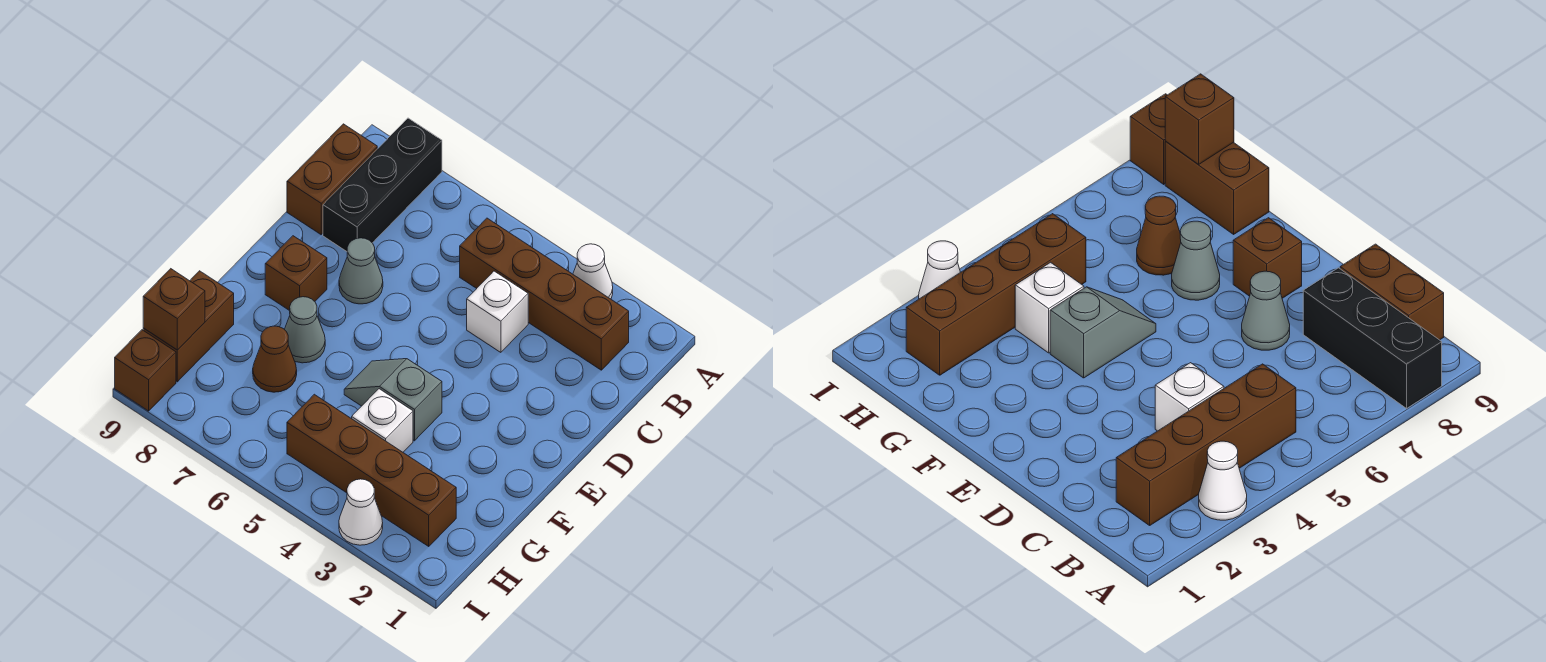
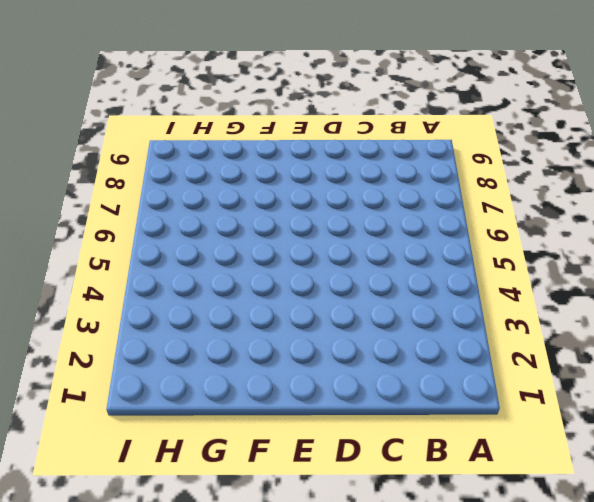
none -> white cone A3 level 1
none -> black brick A8:C8 level 1
none -> brown brick B2:B5 level 1

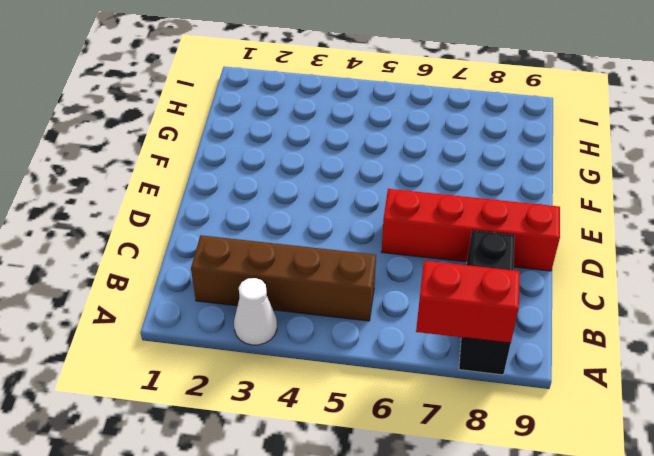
red brick A7:A8 level 2 -> none
red brick D6:D9 level 1 -> grey cone D7 level 1
none -> brown brick B9:C9 level 1
none -> white brick C4 level 1
none -> brown brick E8 level 1

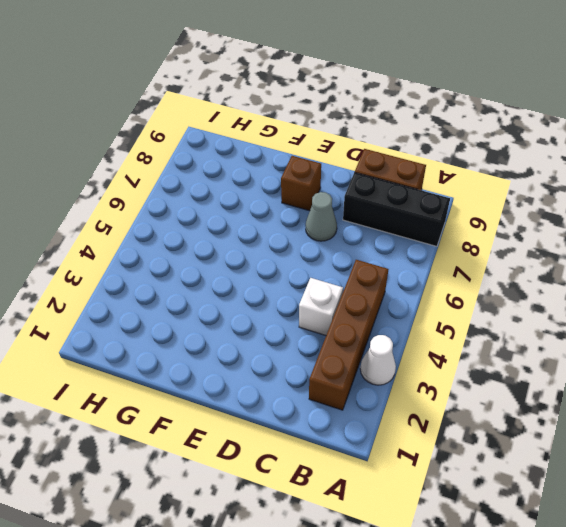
none -> grey slope F4:F5 level 1 top 4
none -> grey cone F7 level 1
none -> white brick G4 level 1

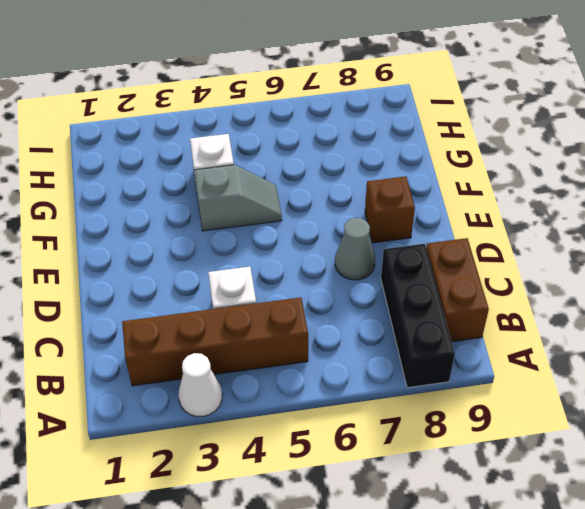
none -> grey cone F7 level 1
none -> brown cone G7 level 1
none -> brown brick G9:H9 level 1

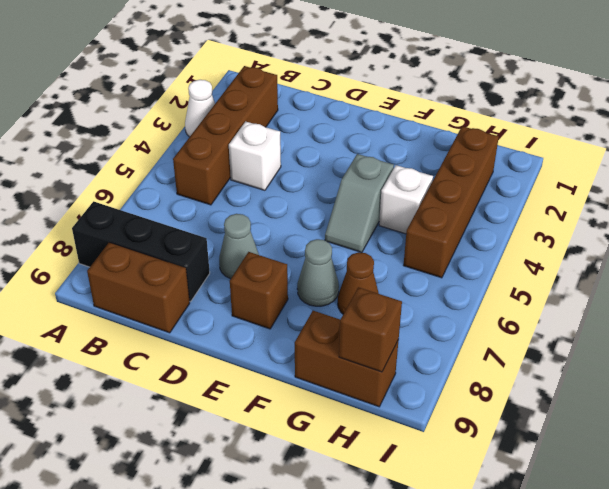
none -> white cone I3 level 1
none -> brown brick I9 level 1

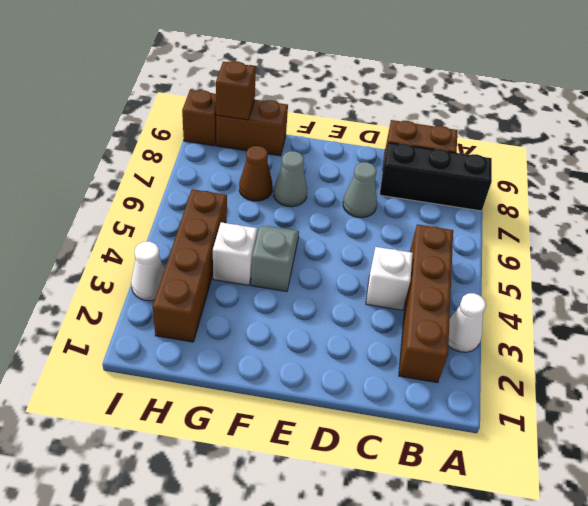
none -> brown brick E8 level 1

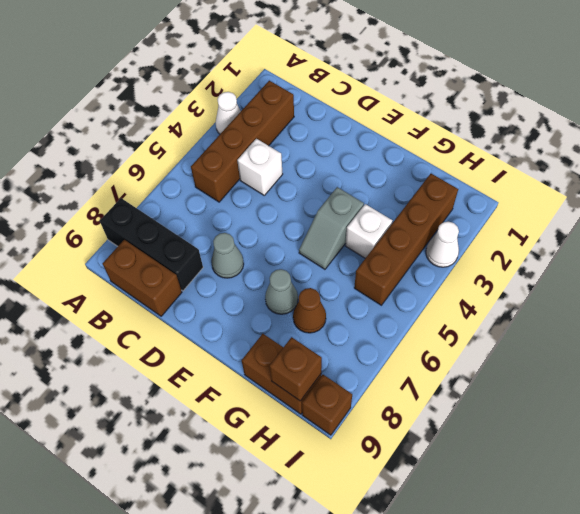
none -> brown brick E8 level 1

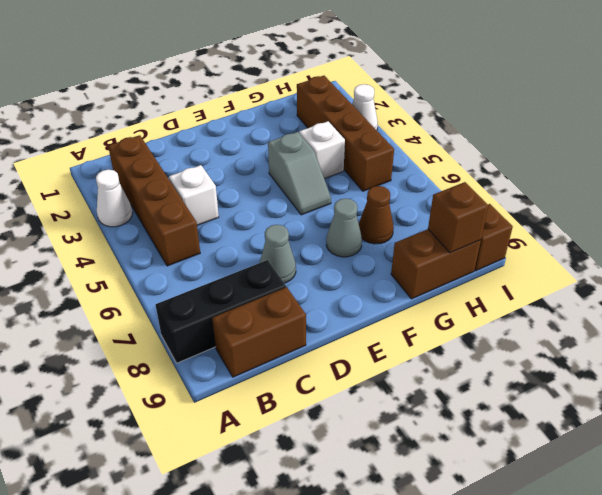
none -> brown brick E8 level 1

